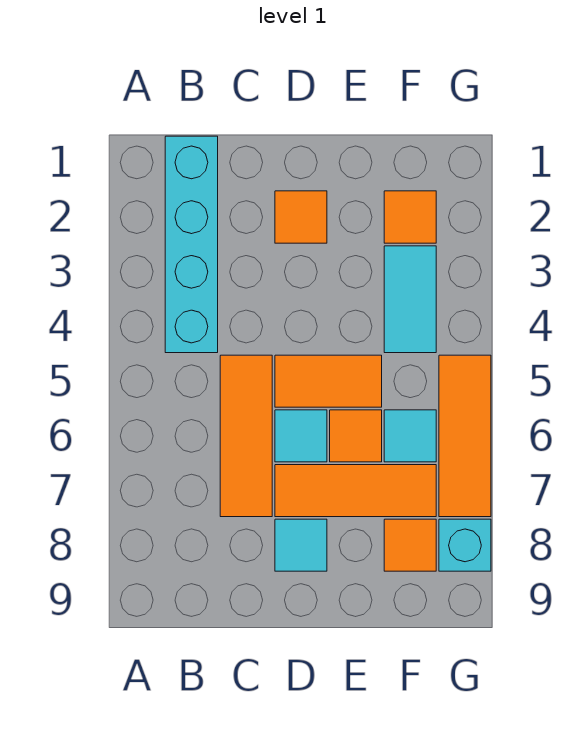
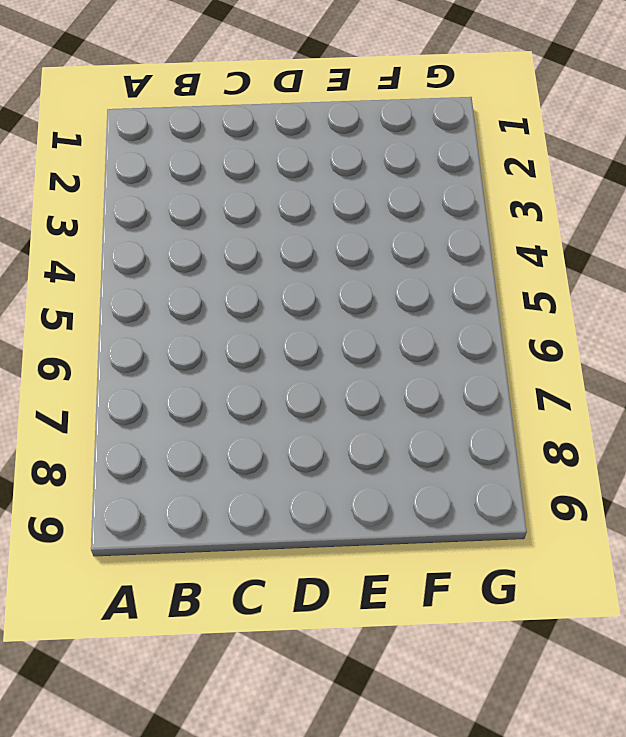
none -> cyan brick B1:B4 level 1
none -> orange tile C5:C7 level 1
none -> orange tile D2 level 1

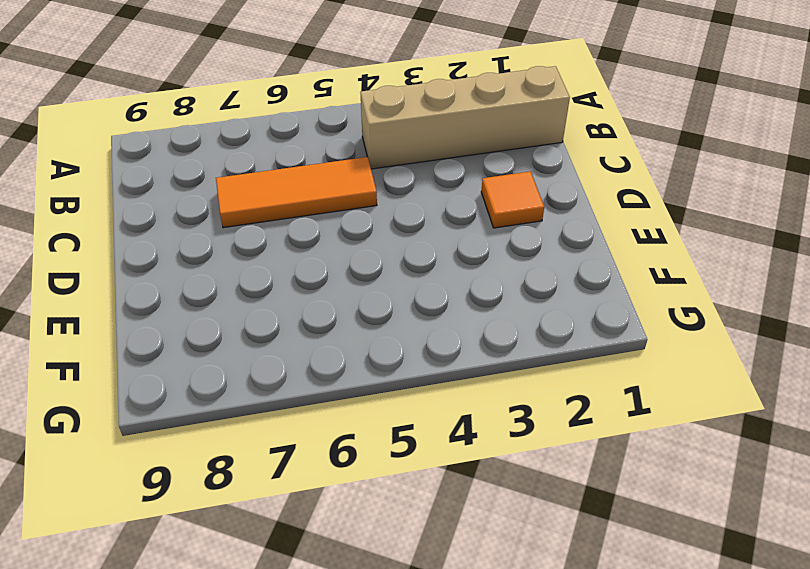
tan brick B1:B4 level 1 -> cyan brick B1:B4 level 1
none -> orange tile D5:E5 level 1
none -> cyan tile D6 level 1
none -> orange tile D7:F7 level 1

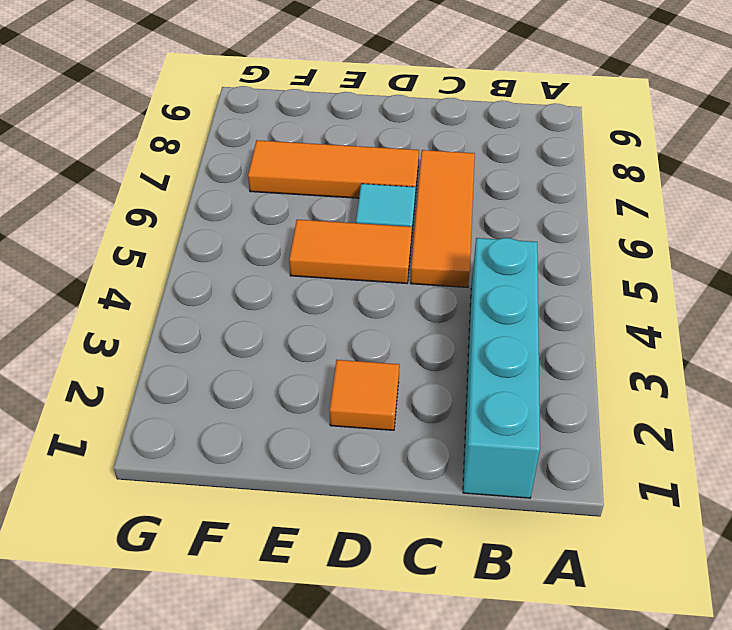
none -> cyan tile D8 level 1
none -> orange tile E6 level 1
none -> orange tile F2 level 1

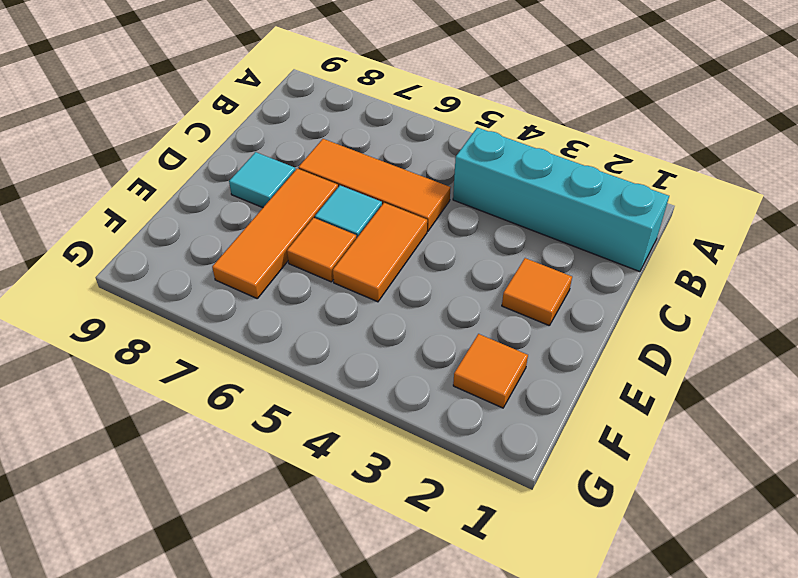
none -> cyan tile F3:F4 level 1
none -> cyan tile F6 level 1
none -> orange tile F8 level 1

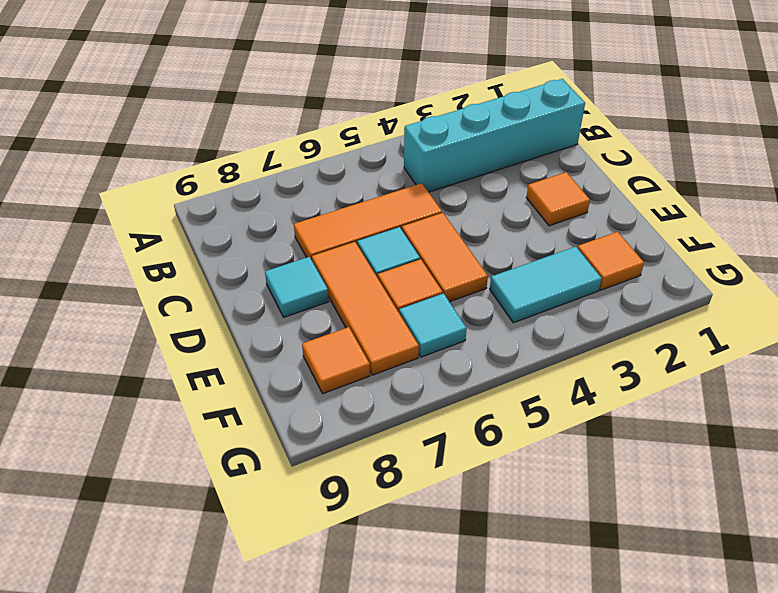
none -> orange tile G5:G7 level 1
none -> cyan brick G8 level 1

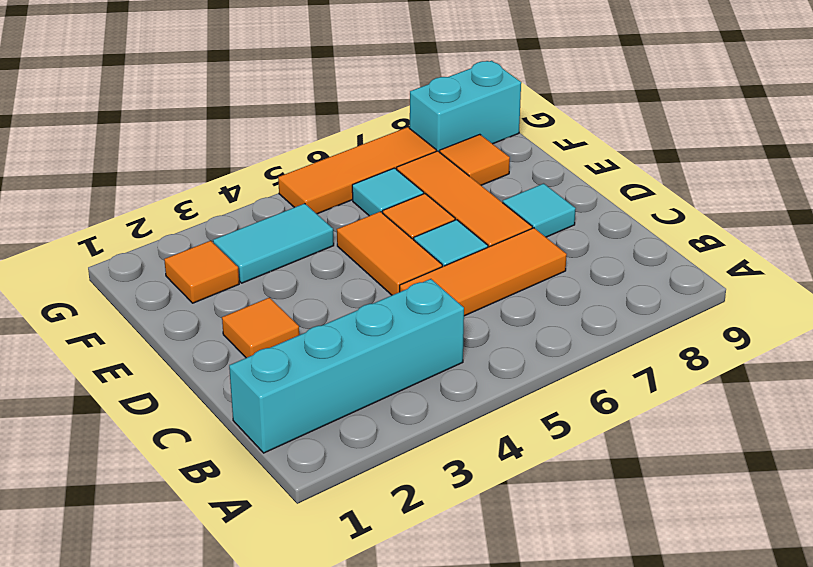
cyan brick G8:G9 level 1 -> cyan brick G8 level 1

